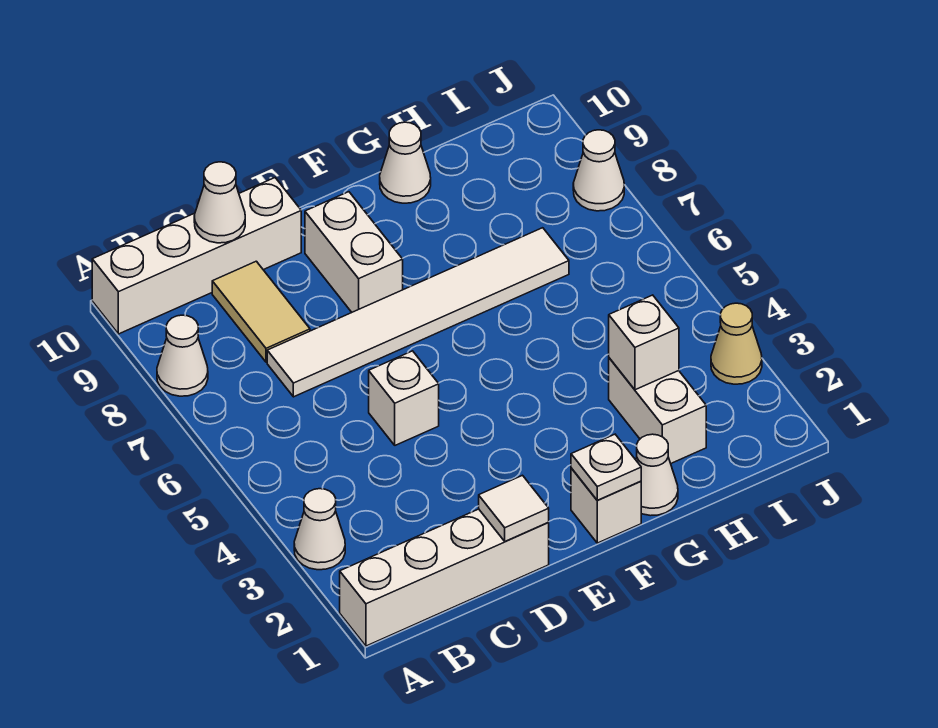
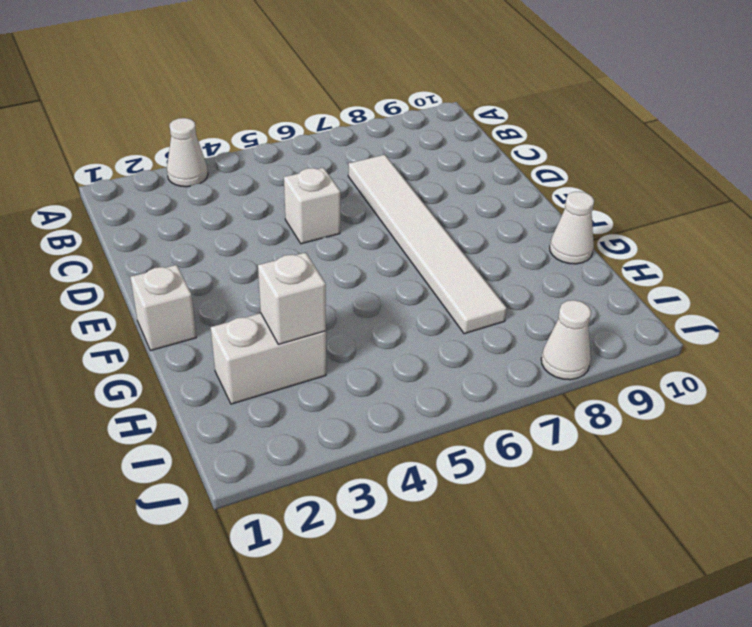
none -> white brick A1:D1 level 1
none -> white cone A8 level 1
none -> white brick A10:D10 level 1

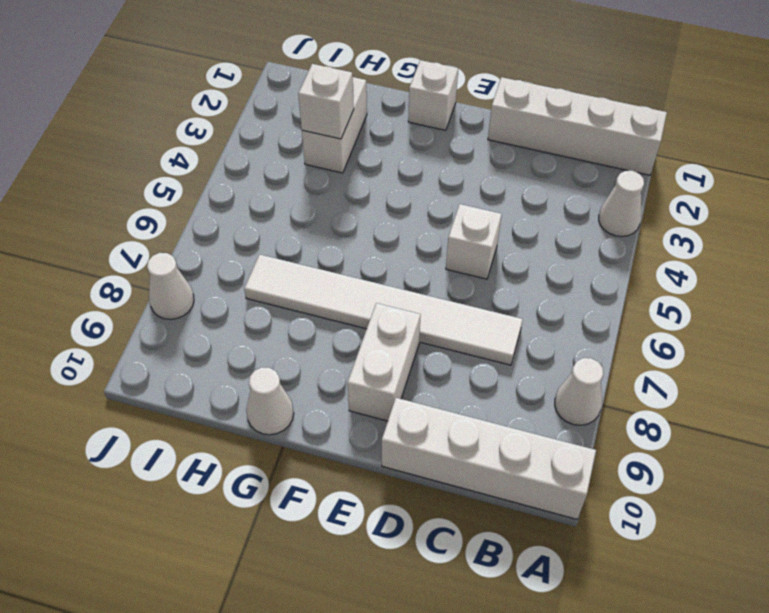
none -> tan tile C8:C9 level 1
none -> white cone G1 level 1
none -> tan cone J3 level 1

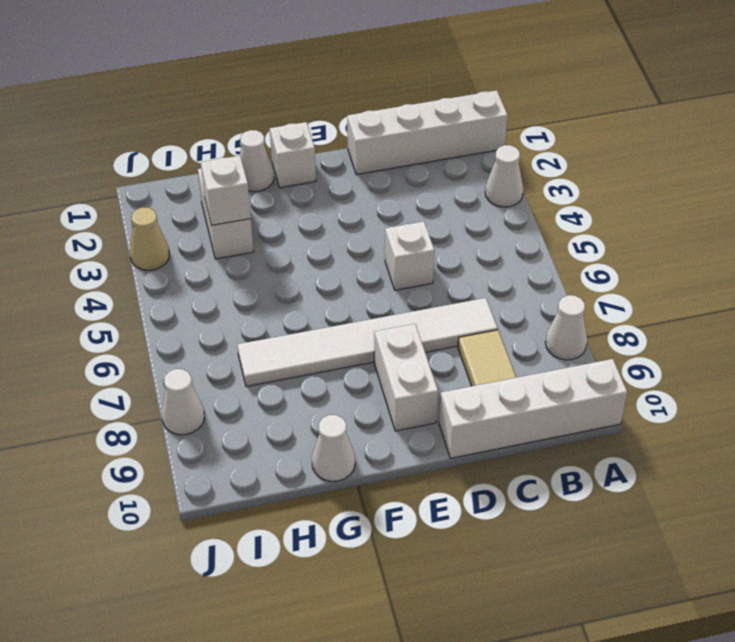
none -> white cone C10 level 2
none -> white tile D1 level 2
none -> white plate F1 level 2

